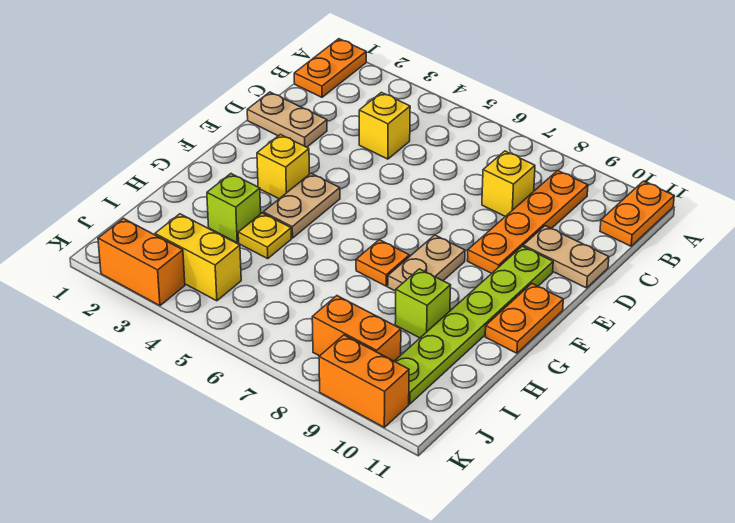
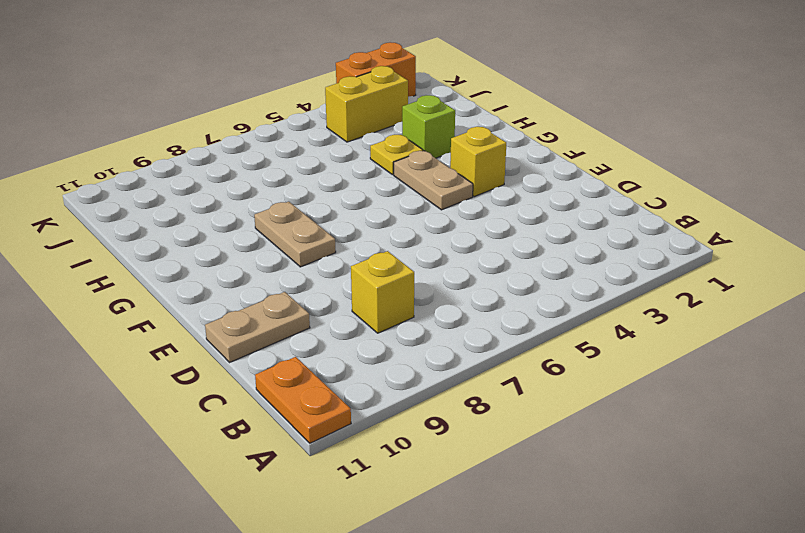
none -> orange plate A1:B1 level 1
none -> orange plate B9:E9 level 1
none -> yellow brick C4 level 1

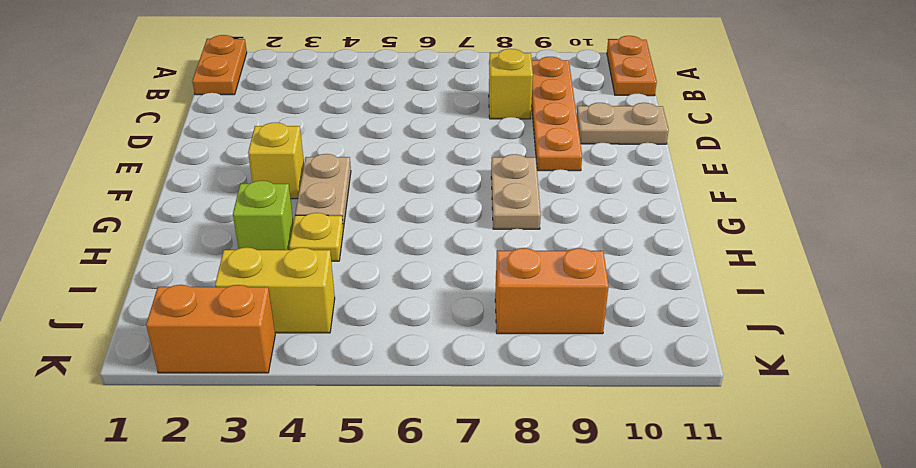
none -> yellow brick C4 level 1
none -> tan plate D1:D2 level 1
none -> lime plate E10:J10 level 1

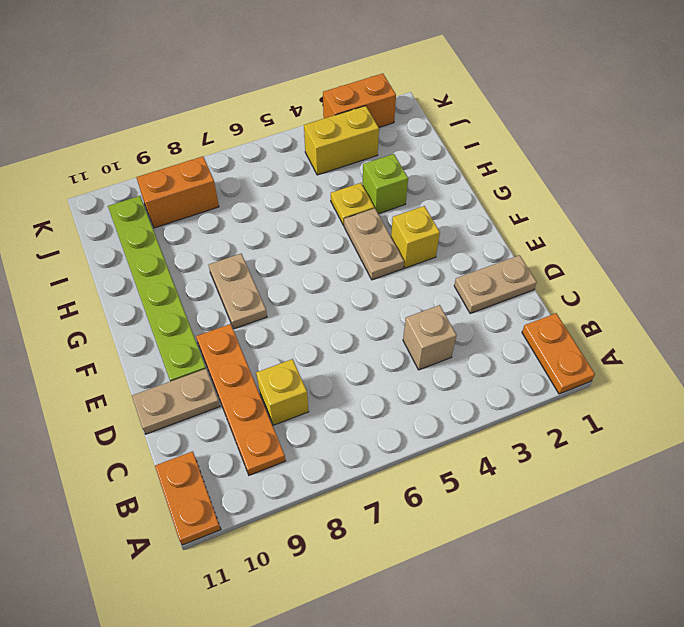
tan brick C4 level 1 -> yellow brick C4 level 1
none -> orange plate F11:G11 level 1
none -> orange plate G7 level 1
none -> lime brick H9 level 1

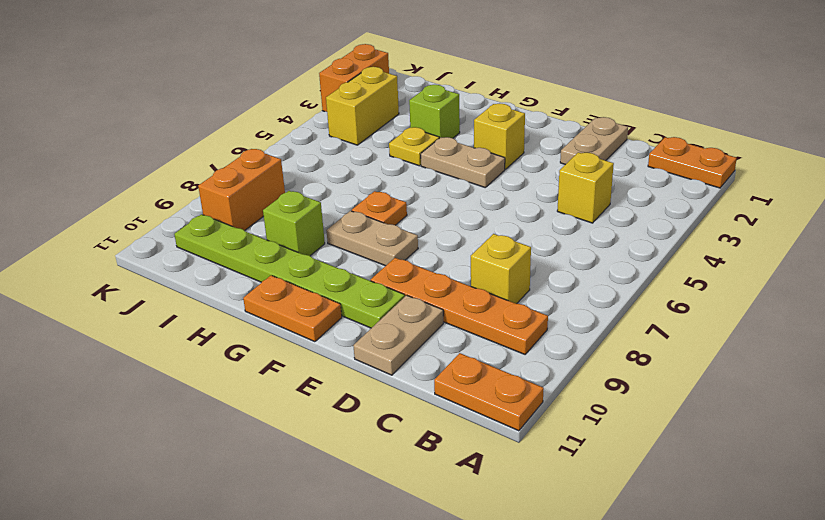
none -> orange brick K9:K10 level 1

